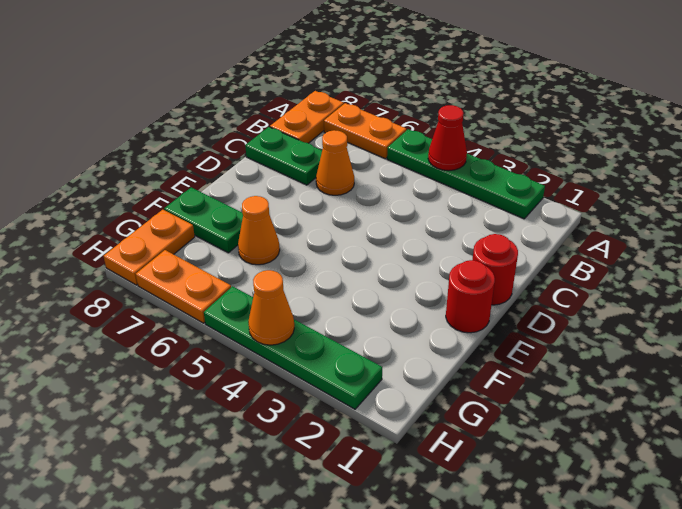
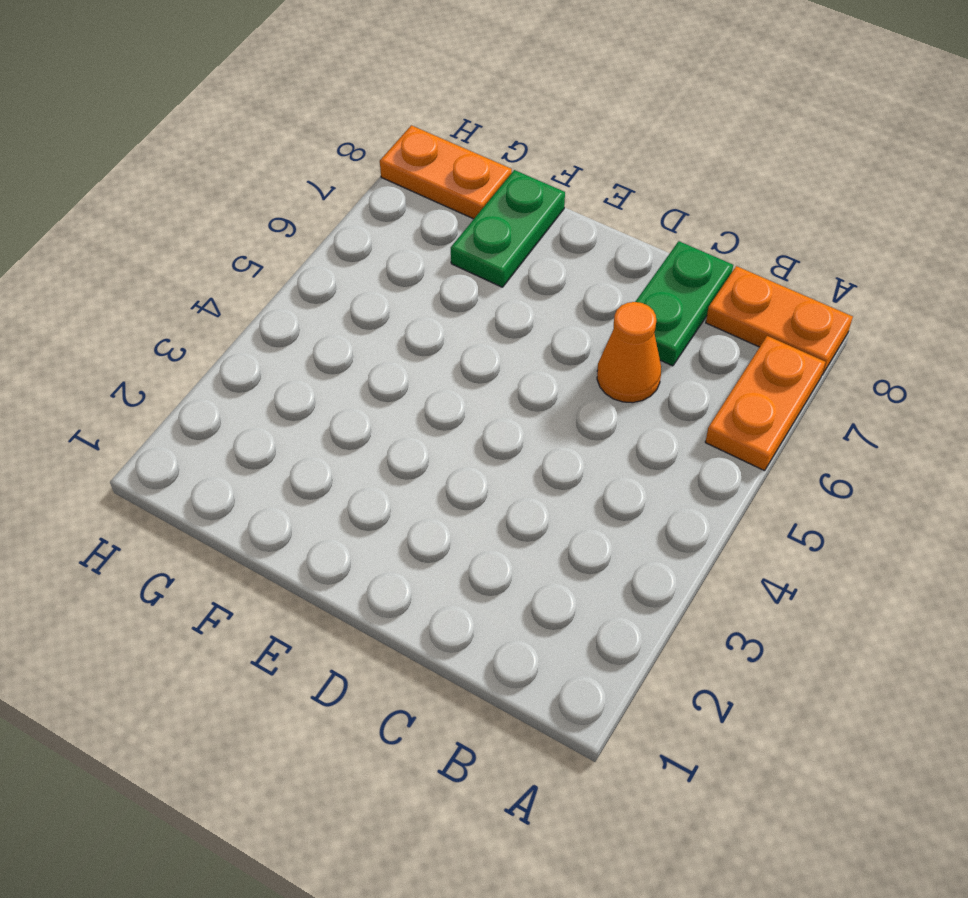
none -> green plate A2:A5 level 1
none -> red round brick D1 level 1
none -> red round brick E1 level 1

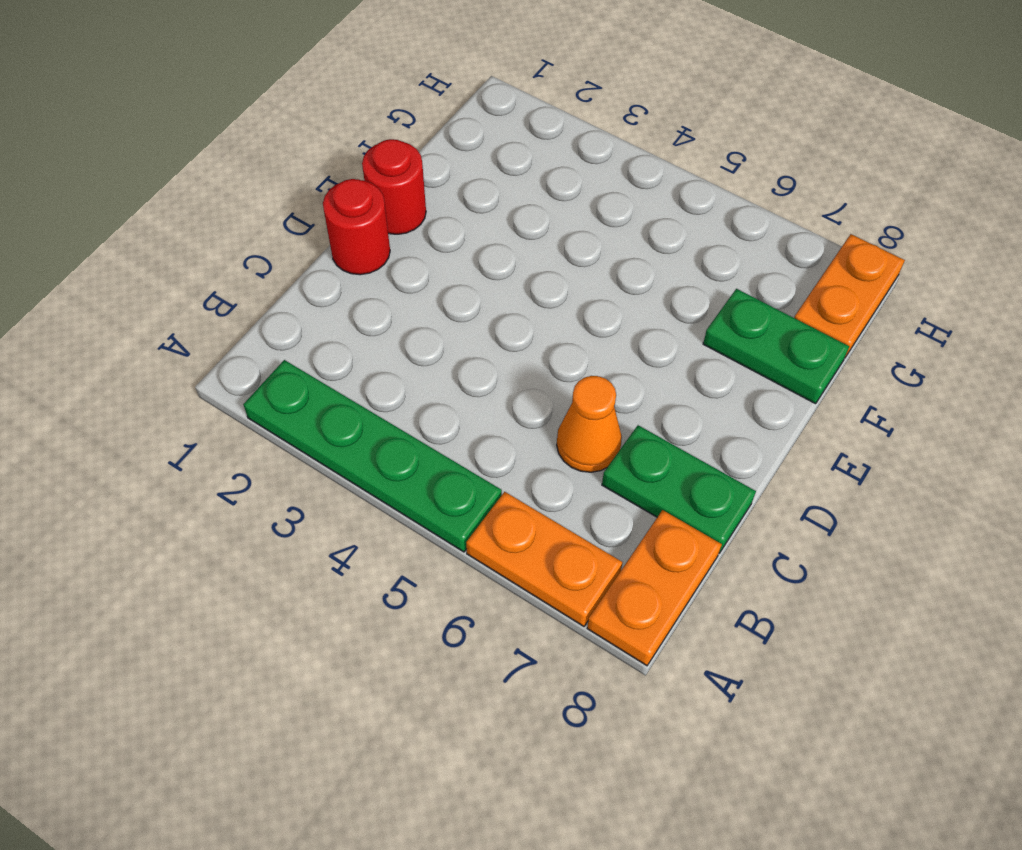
none -> orange cone F6 level 1
none -> green plate H2:H5 level 1
none -> orange plate H6:H7 level 1

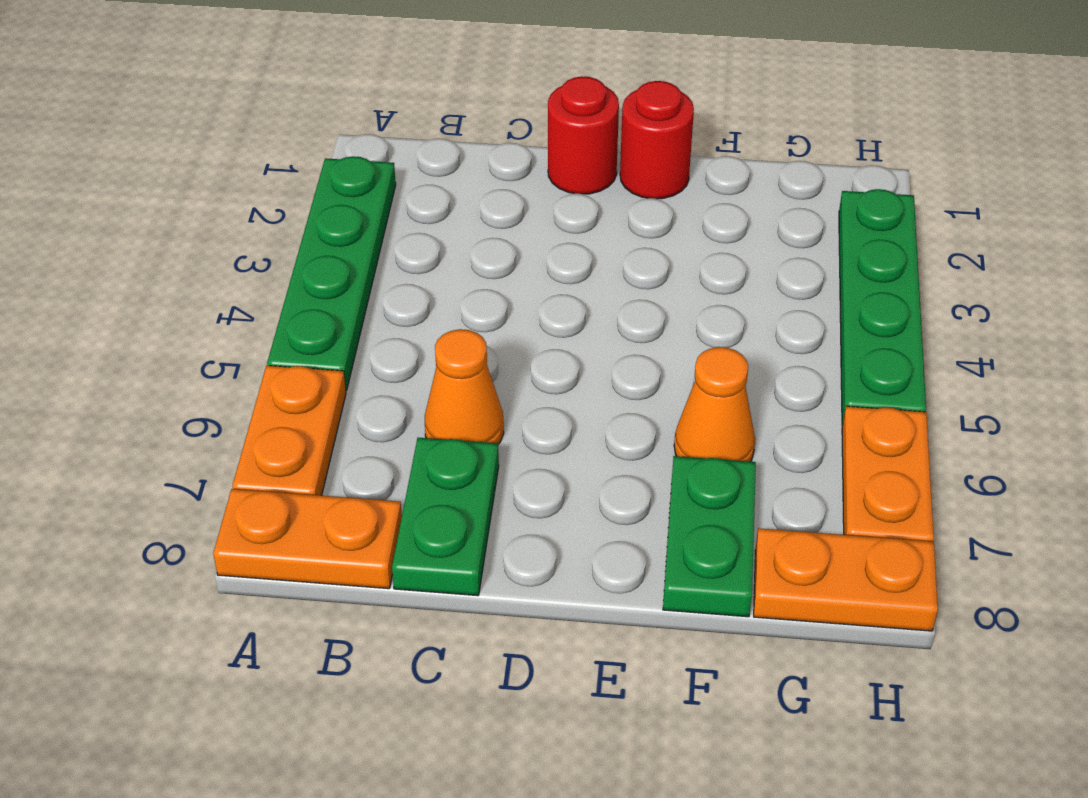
none -> red cone A4 level 2
none -> orange cone H4 level 2

